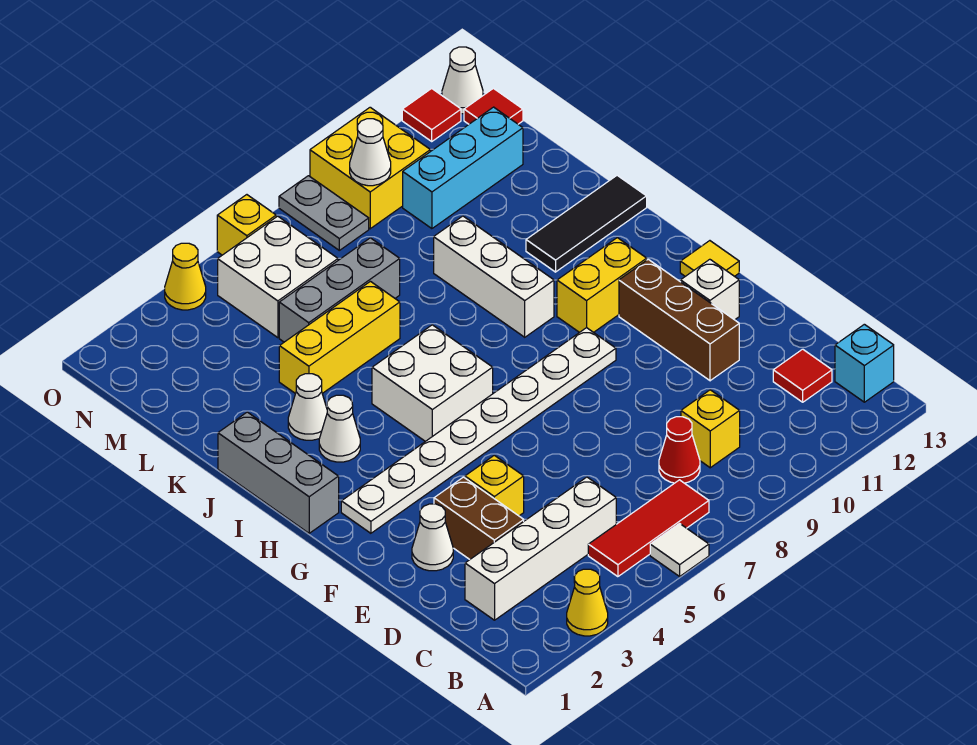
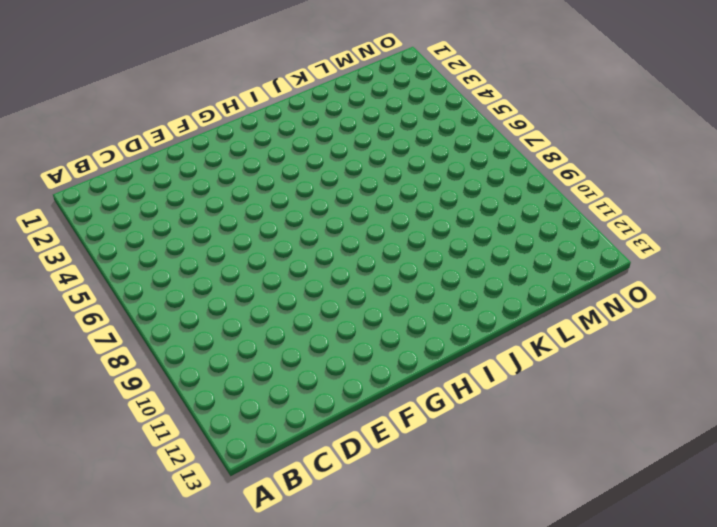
none -> yellow cone A3 level 1
none -> white tile A6 level 1
none -> red tile B5:B7 level 1
none -> cyan brick B13 level 1

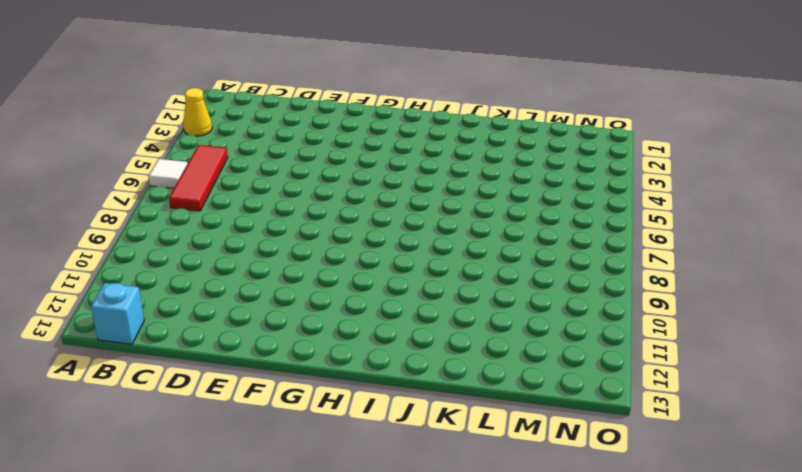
none -> white brick C2:C5 level 1
none -> red cone C8 level 1
none -> yellow brick C9 level 1
none -> red tile C12 level 1

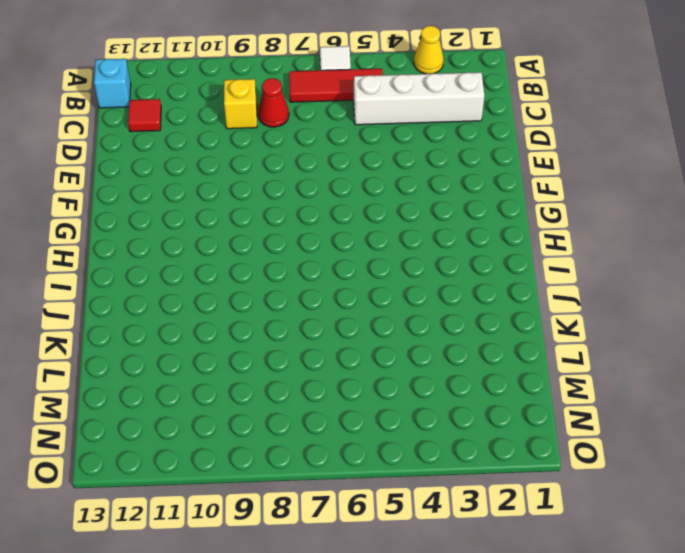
none -> brown brick D3:E3 level 1
none -> white cone E2 level 1
none -> yellow brick E4 level 1
none -> brown brick E11:G11 level 1

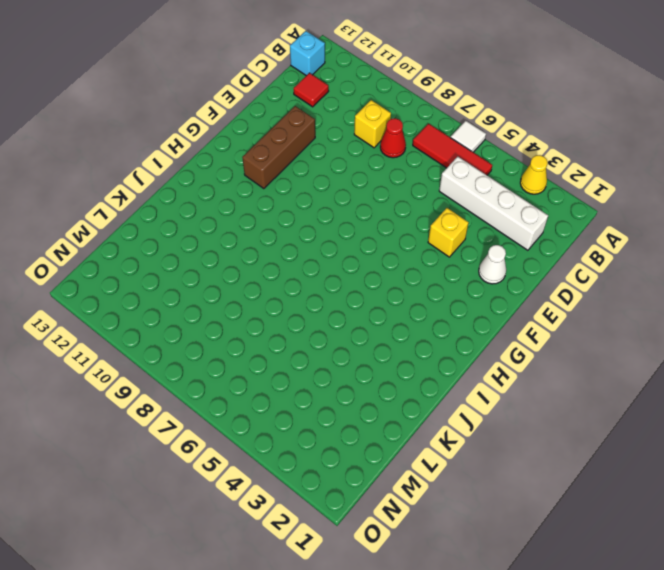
none -> brown brick D3:E3 level 1
none -> white brick F12 level 1
none -> white plate G2:G9 level 1
none -> yellow tile G13 level 1

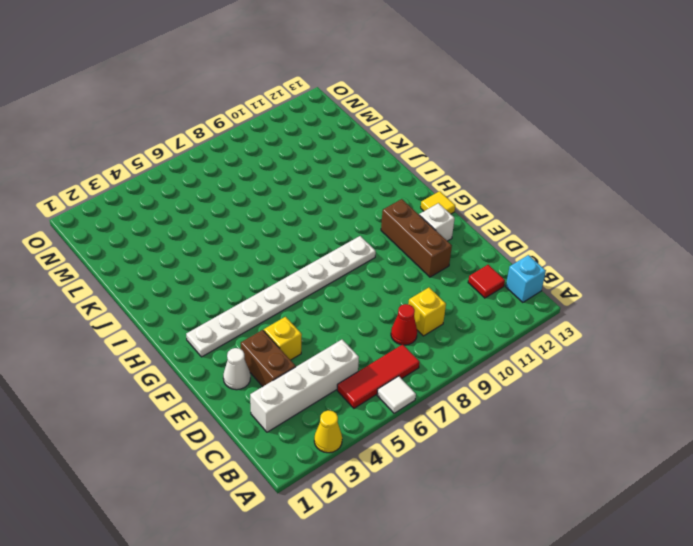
none -> grey brick H1:J1 level 1
none -> white brick H5:I6 level 1
none -> yellow brick H10:H11 level 1
none -> white cone I3 level 1

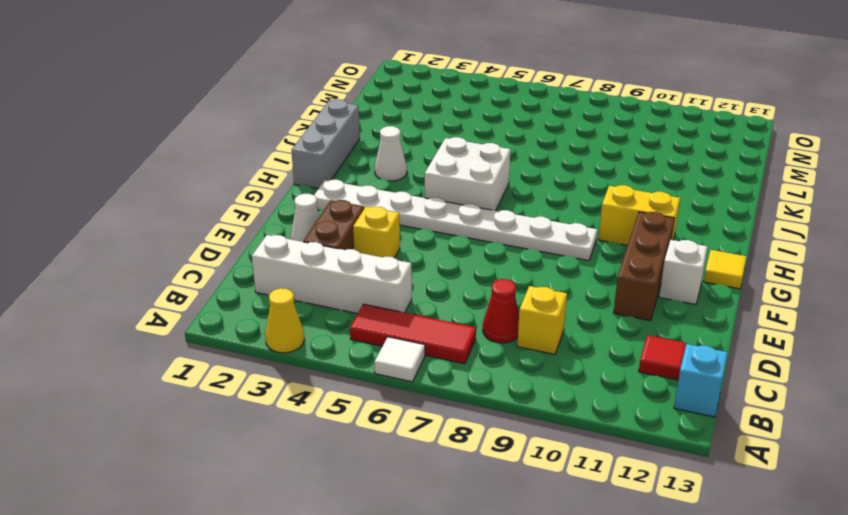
none -> white brick I9:K9 level 1
none -> white cone J3 level 1
none -> black tile J11:J13 level 1
none -> yellow brick K4:K6 level 1

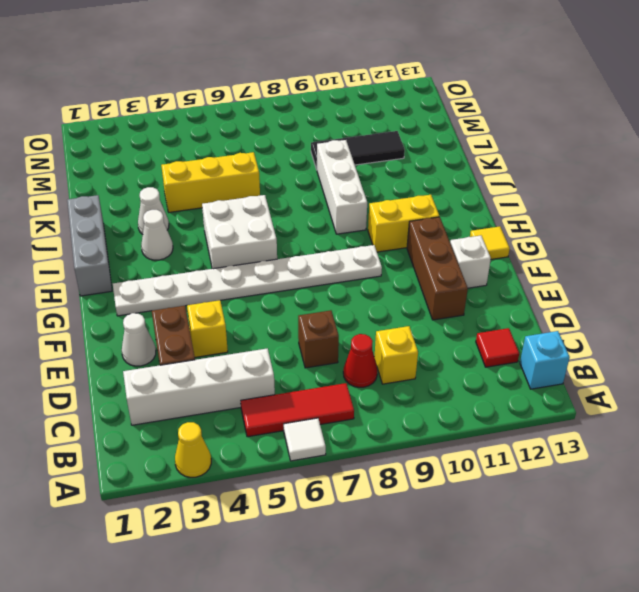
brown brick D7 level 1 -> none
black tile L9:L11 level 1 -> black tile J11:J13 level 1
none -> grey brick L5:L7 level 1
none -> white brick M5:N6 level 1
none -> cyan brick M10:M12 level 1
none -> grey plate N8:O8 level 1

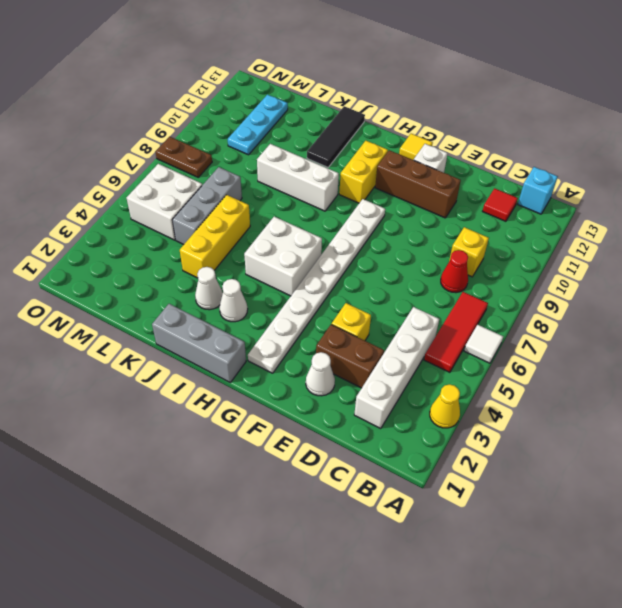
cyan plate M10:M12 level 1 -> cyan brick M10:M12 level 1
brown plate N8:O8 level 1 -> grey plate N8:O8 level 1
none -> yellow brick N9:O10 level 1
none -> red tile N13 level 1
none -> yellow cone O4 level 1
none -> yellow brick O6 level 1

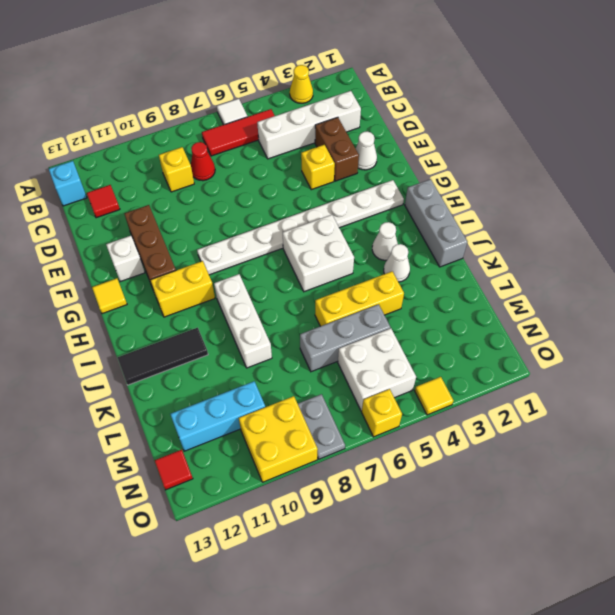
yellow tile O4 level 1 -> yellow cone O4 level 1
none -> red tile O12 level 1
none -> white cone O13 level 1
none -> white cone N9 level 2

